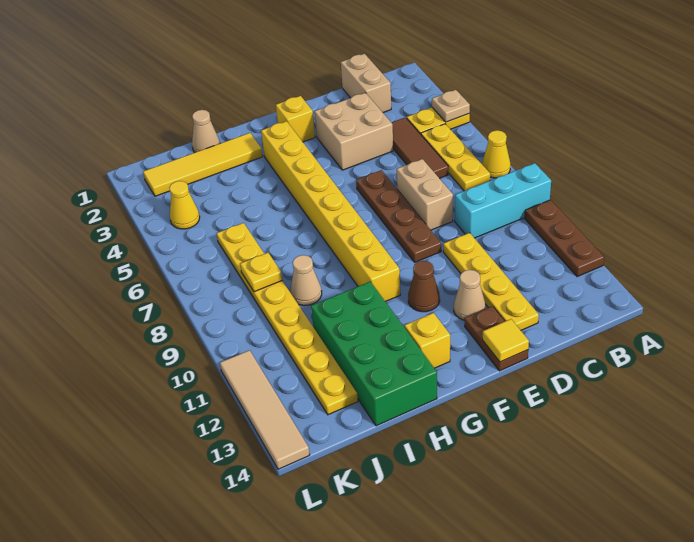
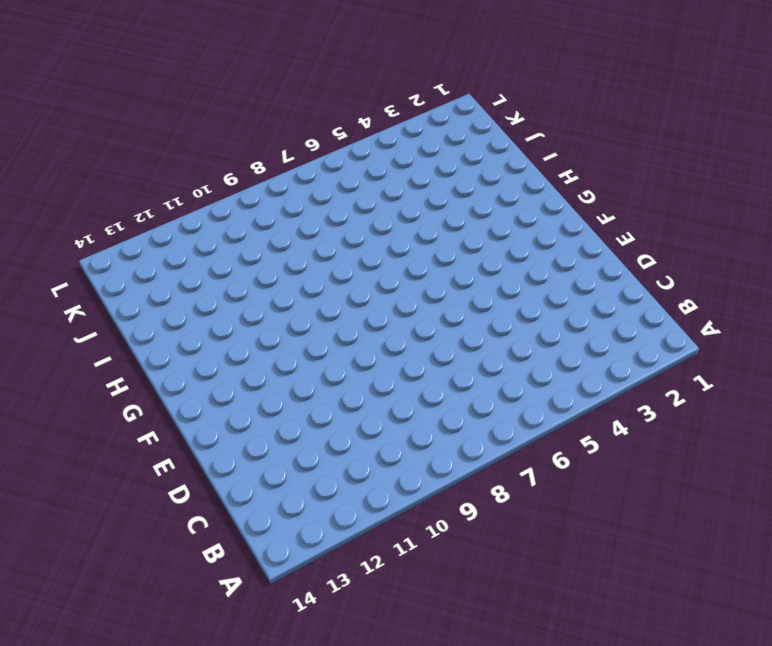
none -> yellow plate A4:B4 level 1
none -> yellow cone A7 level 1
none -> cyan brick A9:C9 level 1

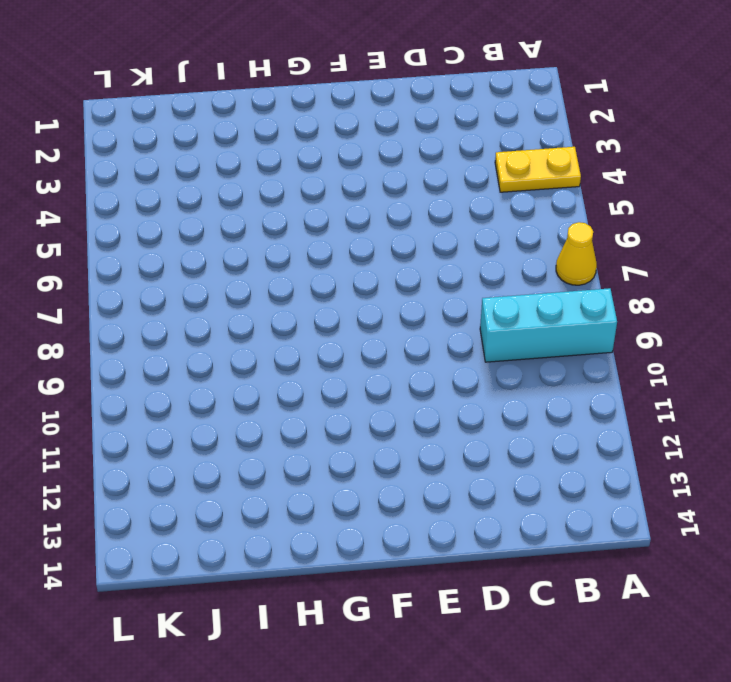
none -> brown plate A10:A12 level 1
none -> yellow plate B5:B7 level 1
none -> tan brick C1:C2 level 1

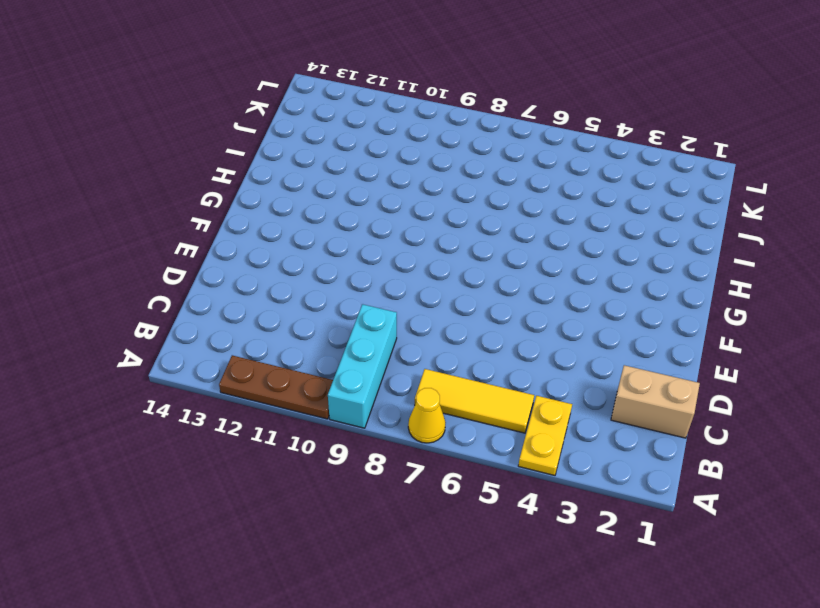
yellow tile B5:B7 level 1 -> yellow plate B5:B7 level 1
none -> brown tile C4:C6 level 1
none -> tan brick D3:E4 level 1
none -> tan brick D7:D8 level 1

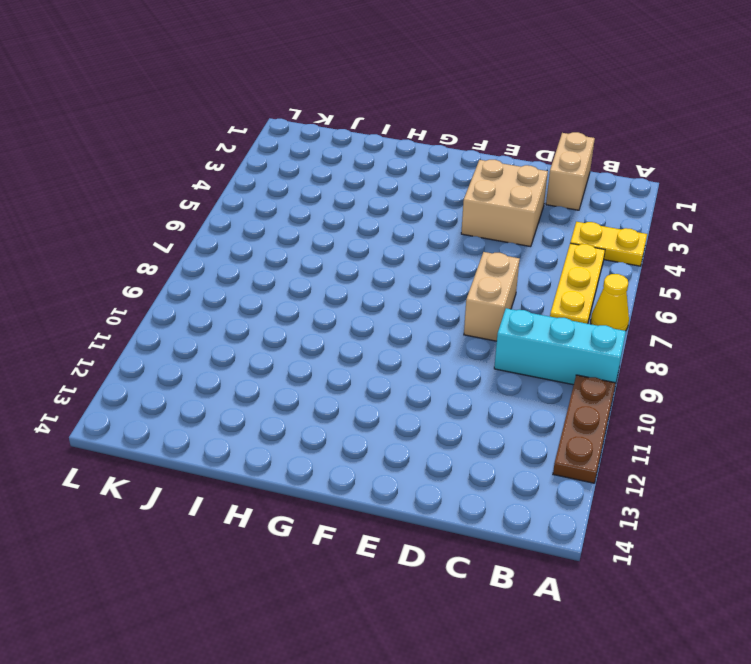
none -> brown tile C4:C6 level 1
none -> yellow plate D10:D13 level 1
none -> brown plate E6:E9 level 1

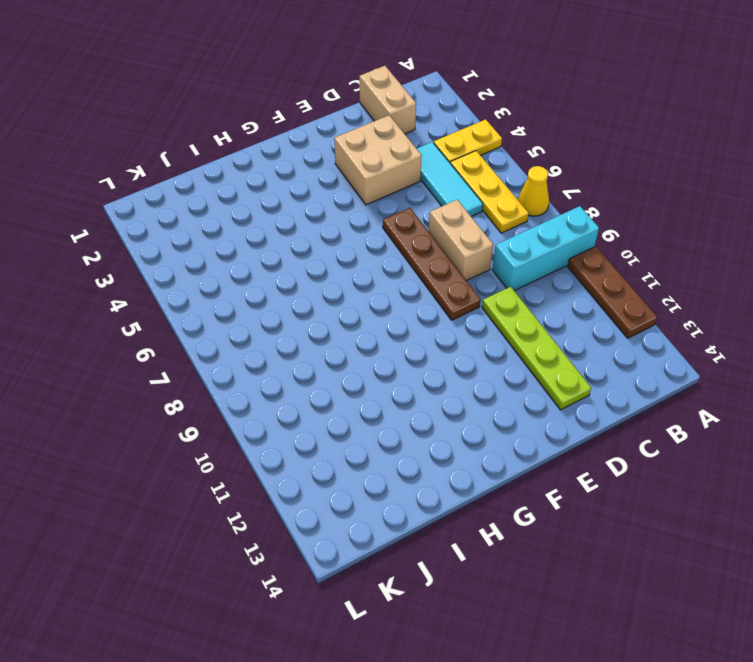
cyan tile C4:C6 level 1 -> brown tile C4:C6 level 1
lime plate D10:D13 level 1 -> yellow plate D10:D13 level 1
none -> tan cone E12 level 1
none -> brown plate E13:E14 level 1
none -> yellow brick F2 level 1

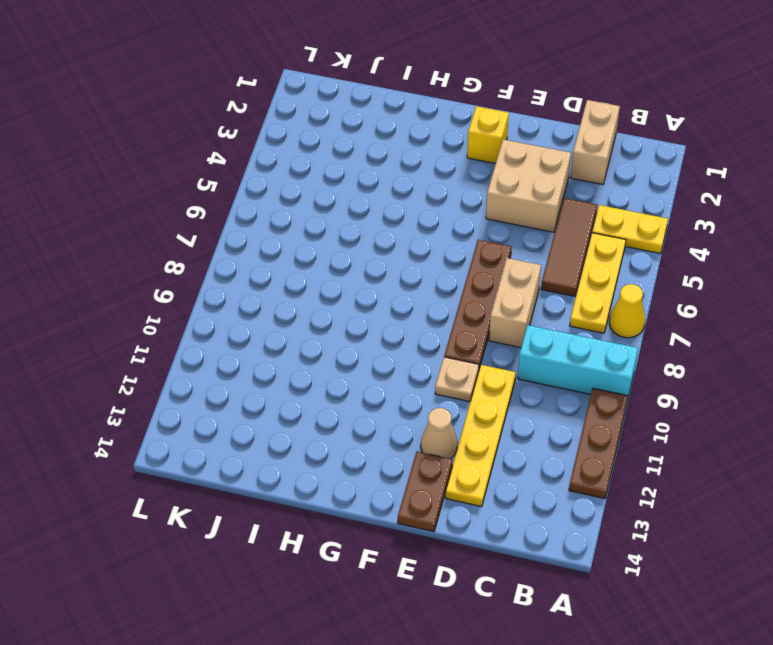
tan plate E10 level 1 -> tan plate A4 level 2
none -> brown cone F11 level 1
none -> yellow brick G3:G10 level 1
none -> yellow brick G13 level 1

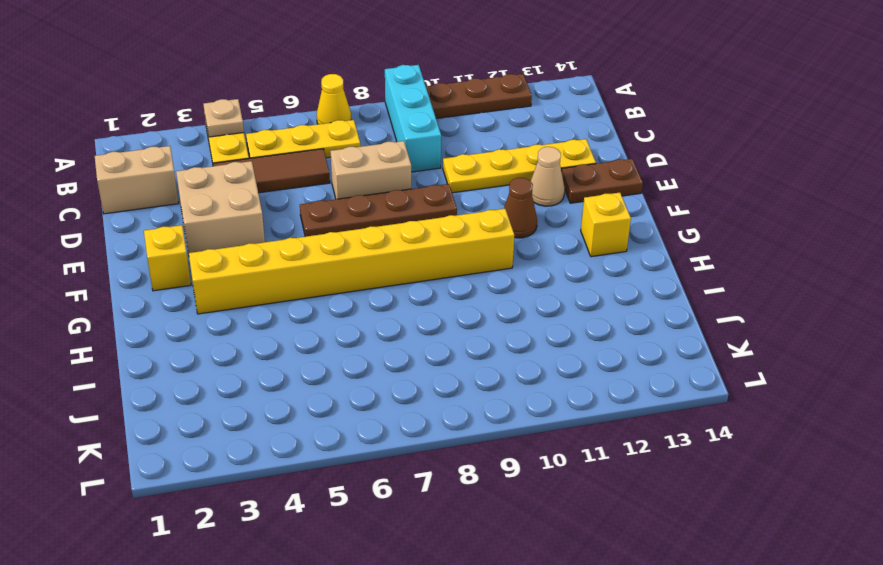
none -> yellow tile H2:K2 level 1
none -> green brick H11:I14 level 1
none -> tan cone I1 level 1

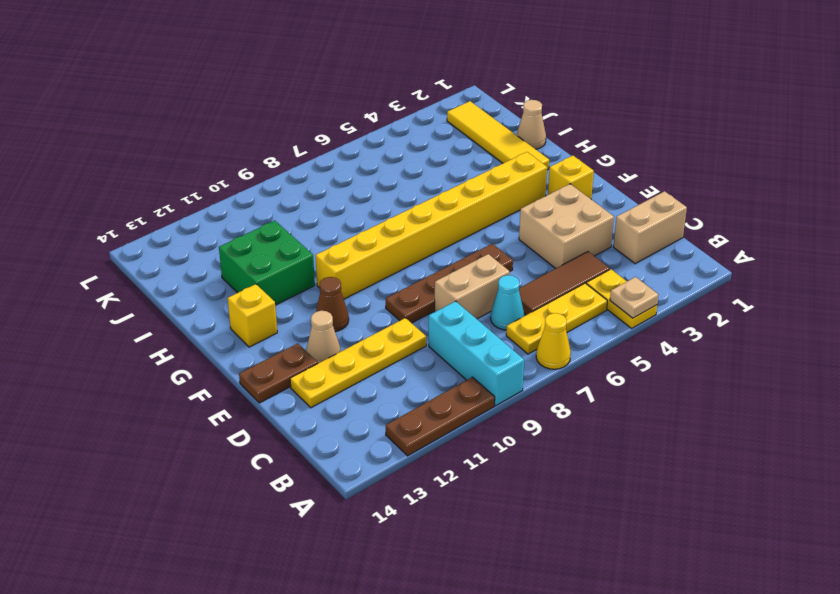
cyan cone C7 level 1 -> none
green brick H11:I12 level 1 -> green brick H11:I14 level 1
none -> tan cone I9 level 1
none -> yellow plate J6:J13 level 1
none -> yellow cone K4 level 1

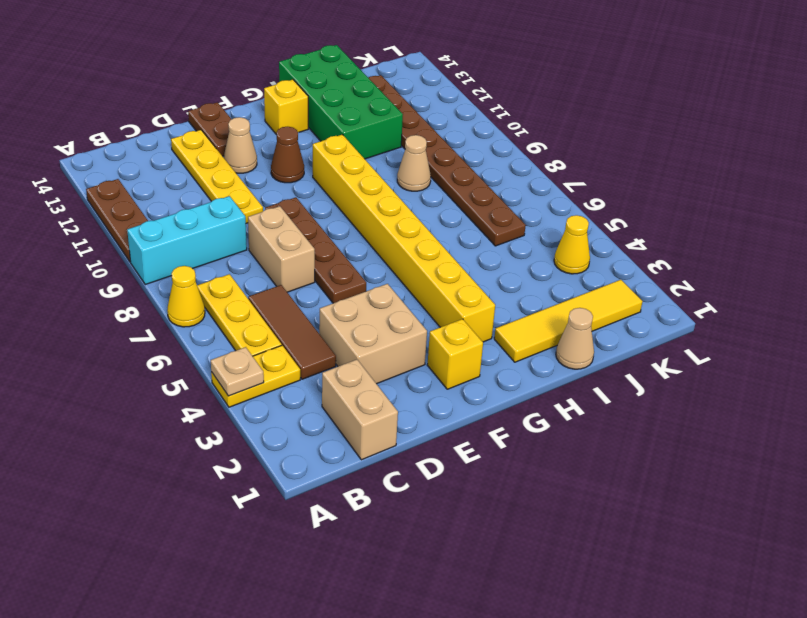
brown plate J6:J13 level 1 -> yellow plate J6:J13 level 1
none -> tan tile L11:L14 level 1
none -> yellow tile E14 level 2
none -> yellow plate J8 level 2

